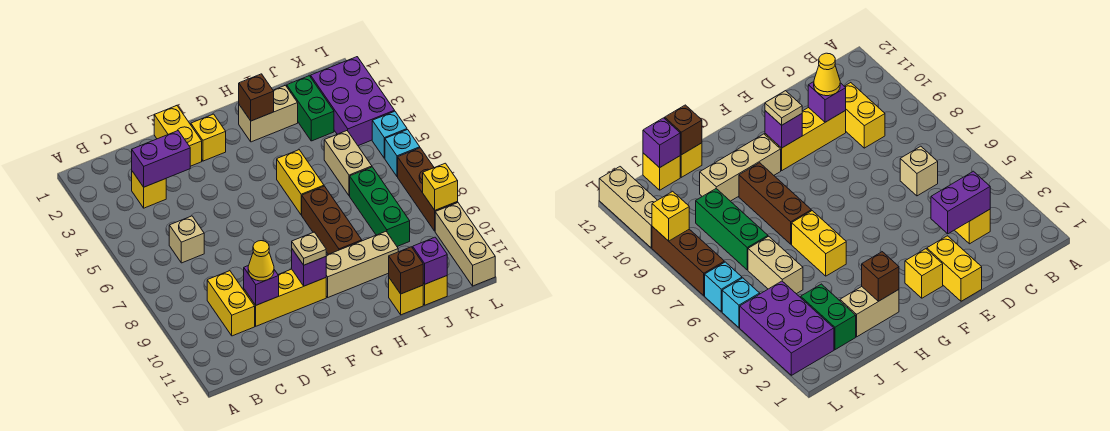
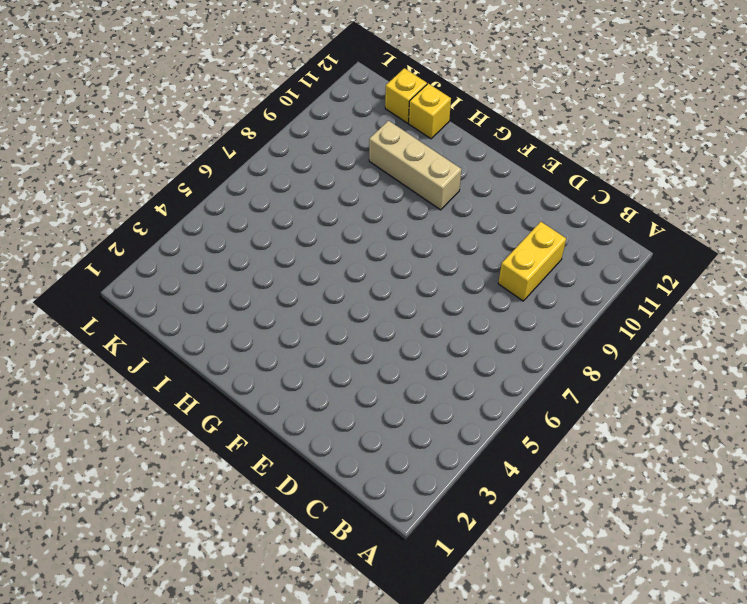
none -> yellow brick C3 level 1
none -> tan brick C6 level 1
none -> yellow brick D10:F10 level 1

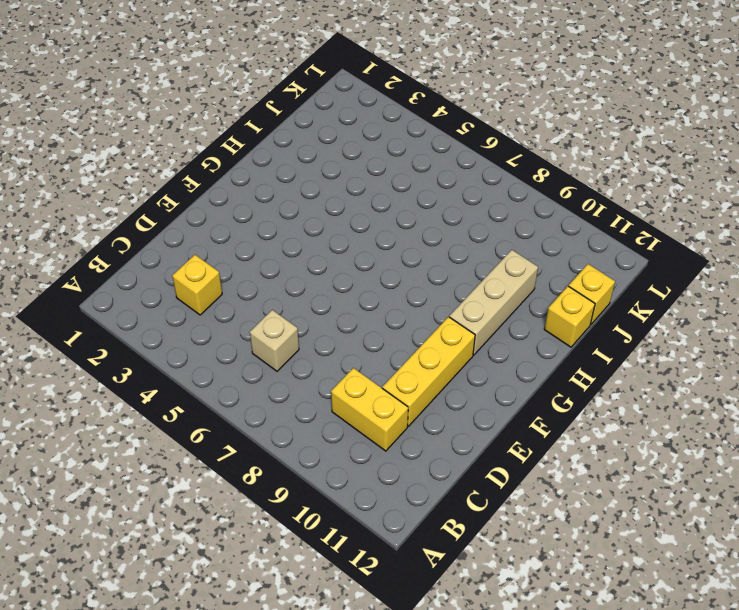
none -> yellow brick E1:E2 level 1
none -> yellow brick F2 level 1
none -> tan brick H2:I2 level 1

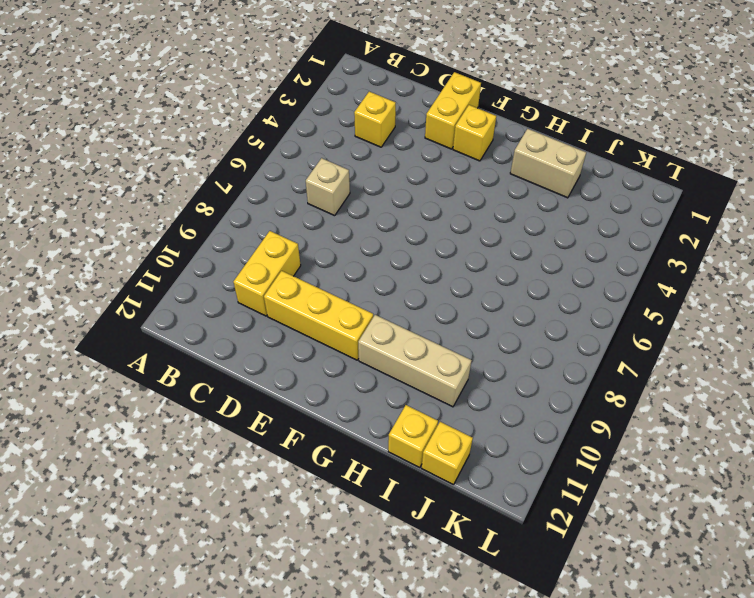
none -> yellow brick H5:H6 level 1
none -> brown brick H7:H9 level 1
none -> green brick J2:J3 level 1

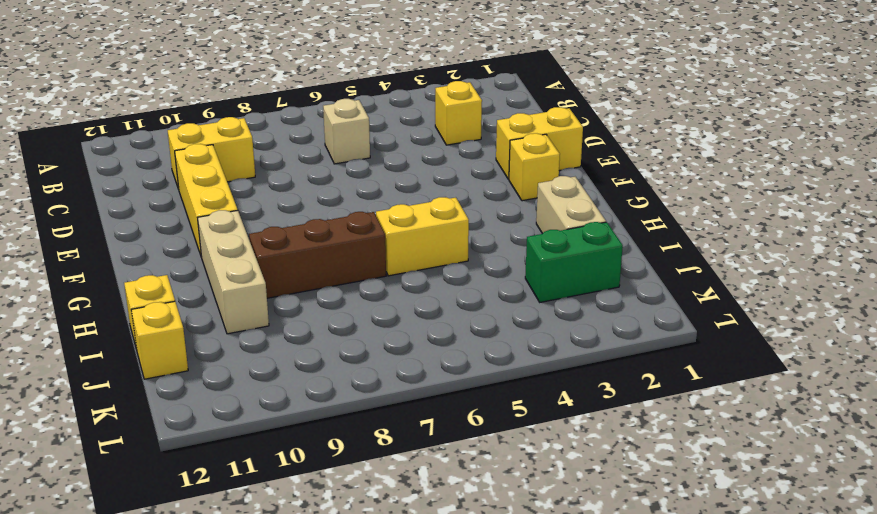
none -> tan brick J5:J6 level 1
none -> green brick J7:J9 level 1
none -> purple brick K2:L4 level 1

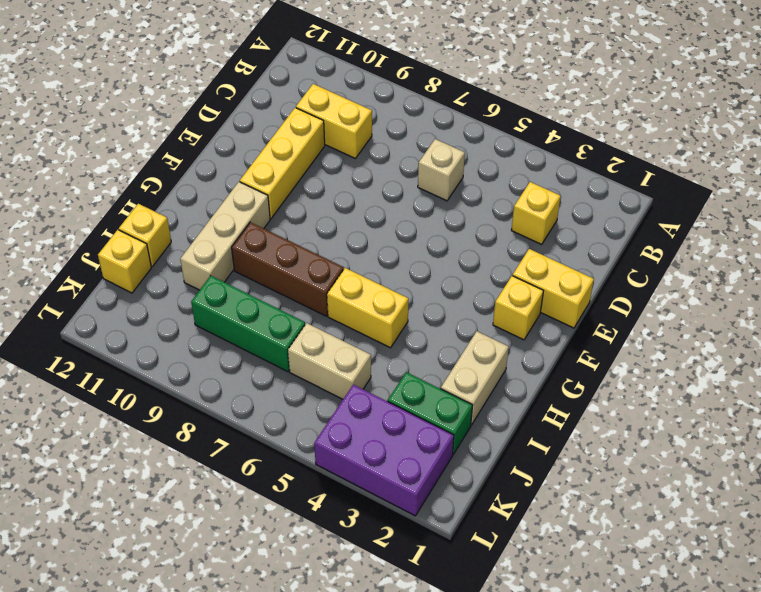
none -> cyan brick L5 level 1
none -> cyan brick L6 level 1
none -> brown brick L7:L9 level 1

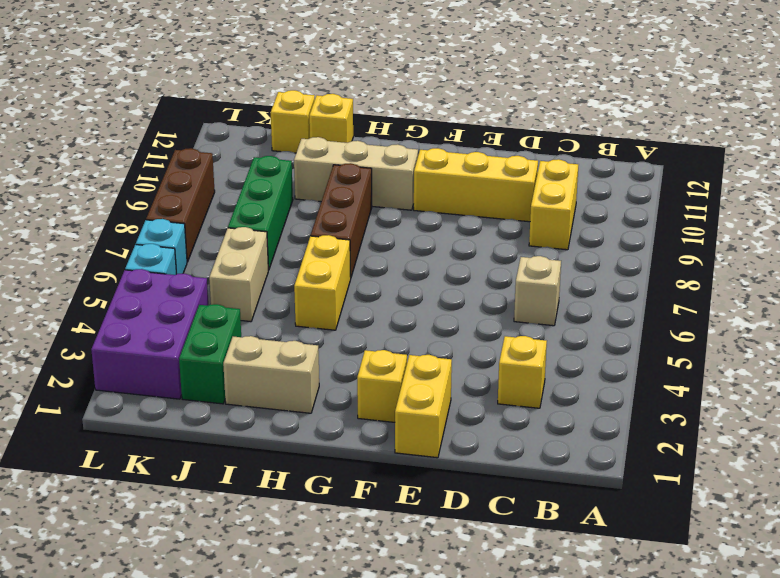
none -> tan brick L10:L12 level 1
none -> purple brick C3:D3 level 2
none -> purple brick D10 level 2

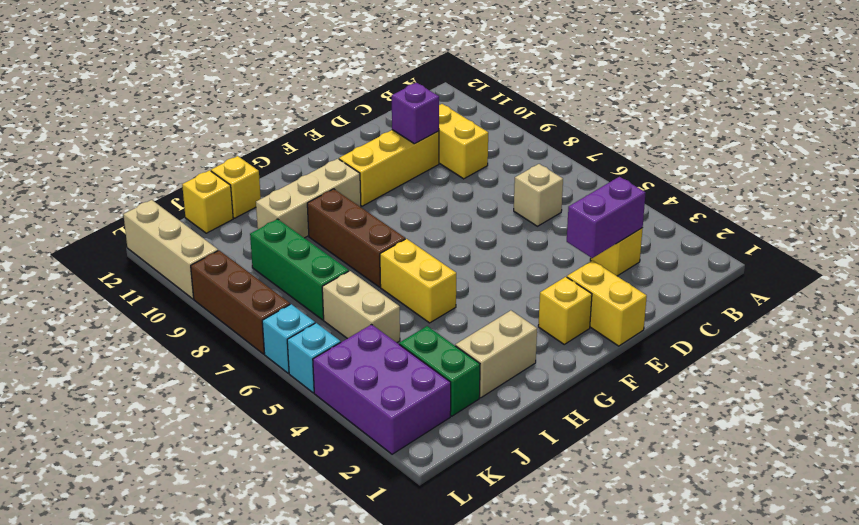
none -> purple brick F10 level 2
none -> brown brick H2 level 2
none -> brown brick I12 level 2

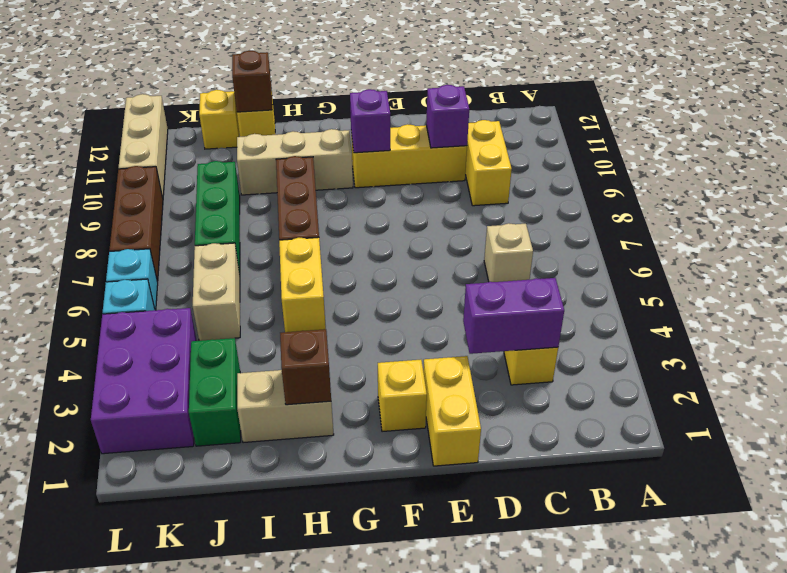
none -> purple brick J12 level 2
none -> yellow brick L9 level 2
none -> yellow cone D10 level 3

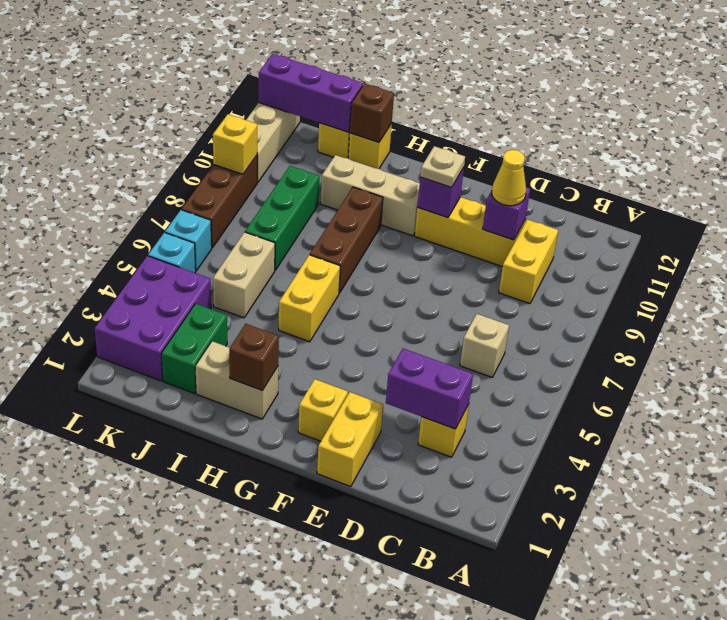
purple brick J12:L12 level 2 -> purple brick J12 level 2

